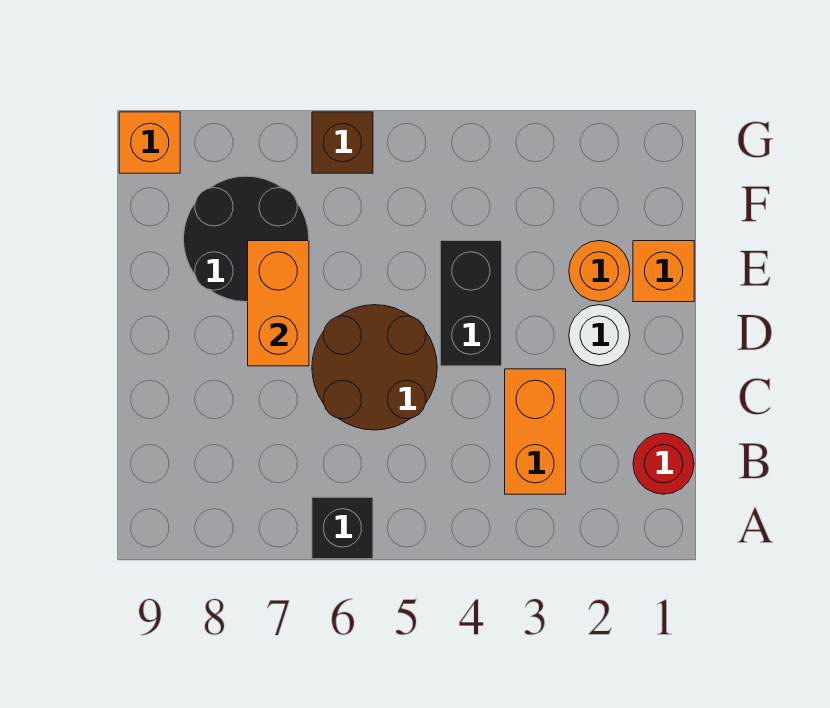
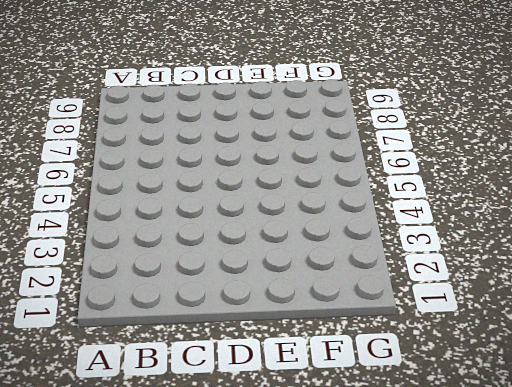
none -> black brick A6 level 1
none -> red round brick B1 level 1
none -> orange brick B3:C3 level 1

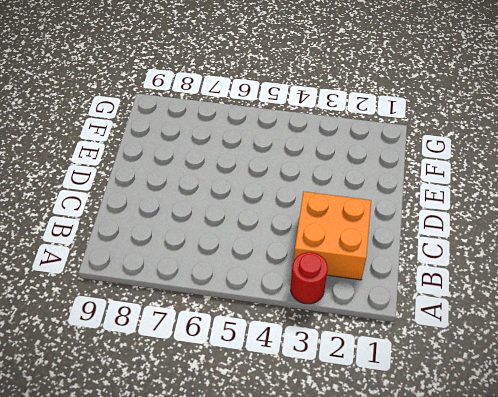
red round brick A3 level 1 -> red round brick B1 level 1
orange brick B2:C3 level 1 -> orange brick B3:C3 level 1
none -> black brick A6 level 1
none -> brown round brick C5:D6 level 1
none -> white round brick D2 level 1

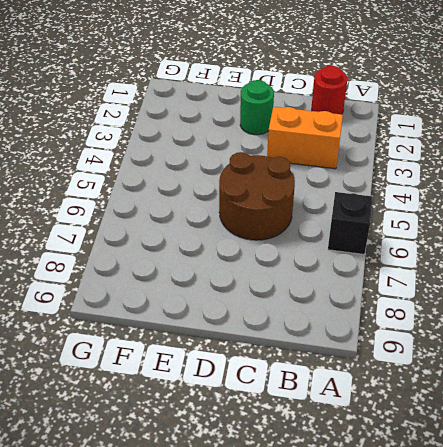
green round brick D2 level 1 -> white round brick D2 level 1
none -> black brick D4:E4 level 1
none -> orange brick E1 level 1
none -> orange round brick E2 level 1

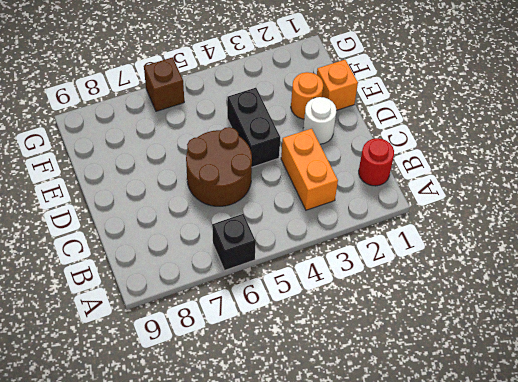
none -> black round brick E7:F8 level 1
none -> orange brick G9 level 1
none -> orange brick D7:E7 level 2

